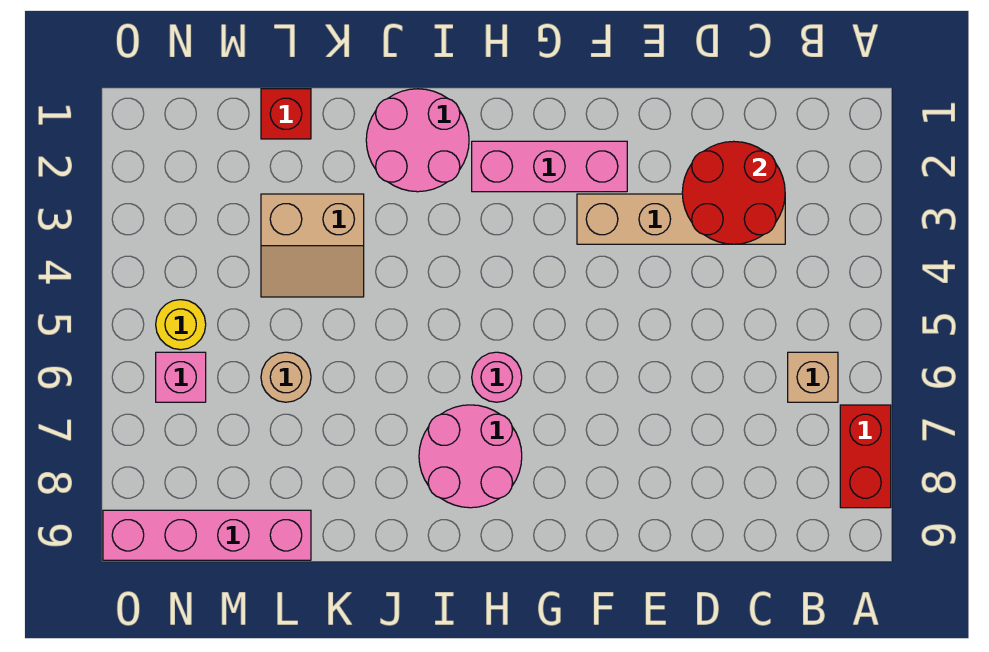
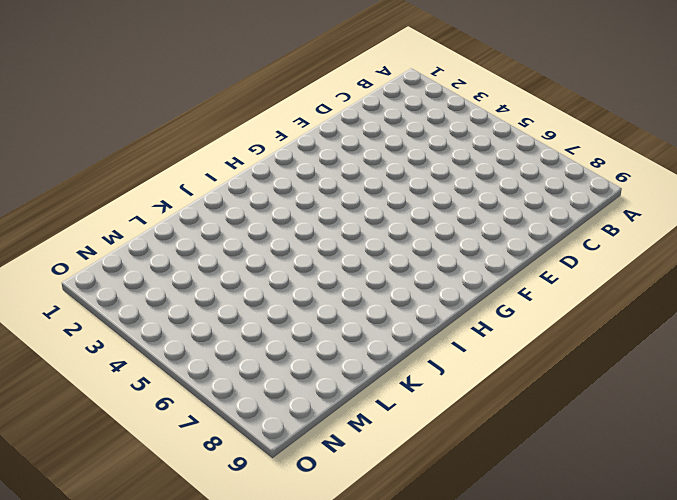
none -> red brick A7:A8 level 1
none -> tan brick B6 level 1
none -> tan brick C3:F3 level 1

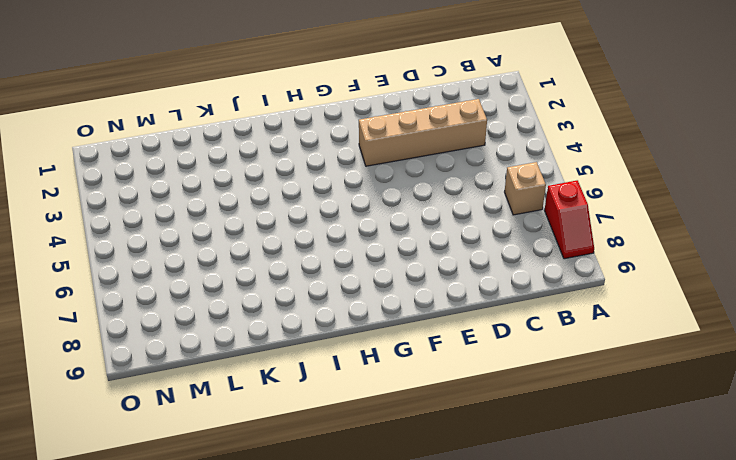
red slope A7:A8 level 1 top 7 -> red brick A7:A8 level 1
none -> pink brick F2:H2 level 1
none -> pink round brick H6 level 1
none -> pink round brick H7:I8 level 1

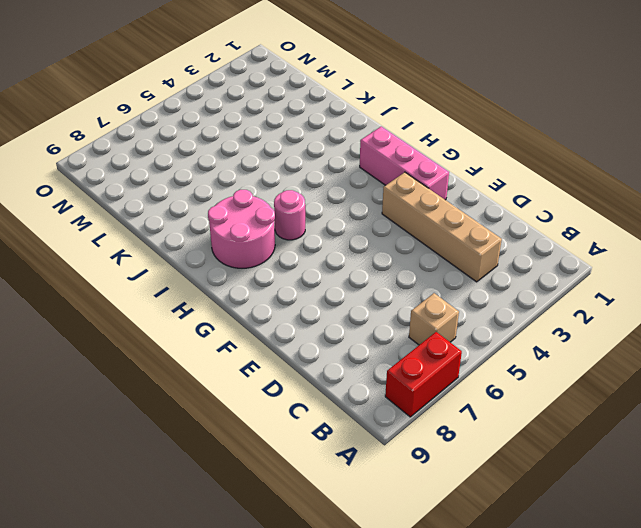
none -> pink round brick I1:J2 level 1
none -> tan slope K3:L4 level 1 top 3
none -> red brick L1 level 1

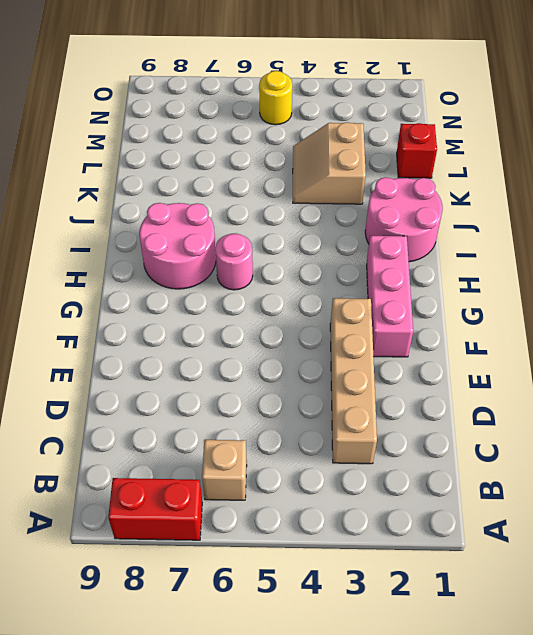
none -> tan round brick L6 level 1
none -> pink brick L9:O9 level 1
none -> pink brick N6 level 1

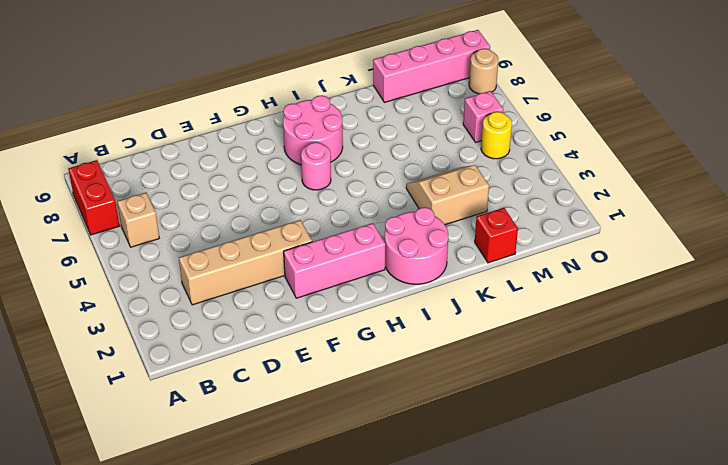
tan round brick O8 level 1 -> tan round brick L6 level 1
none -> red round brick C2:D3 level 2

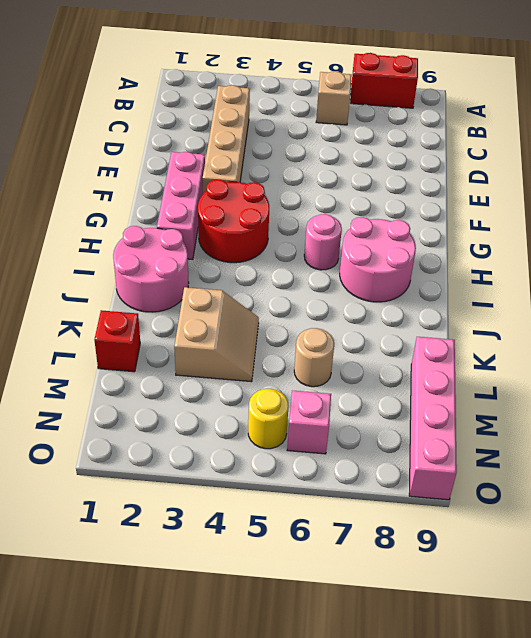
red round brick G3:H4 level 1 -> red round brick C2:D3 level 2

